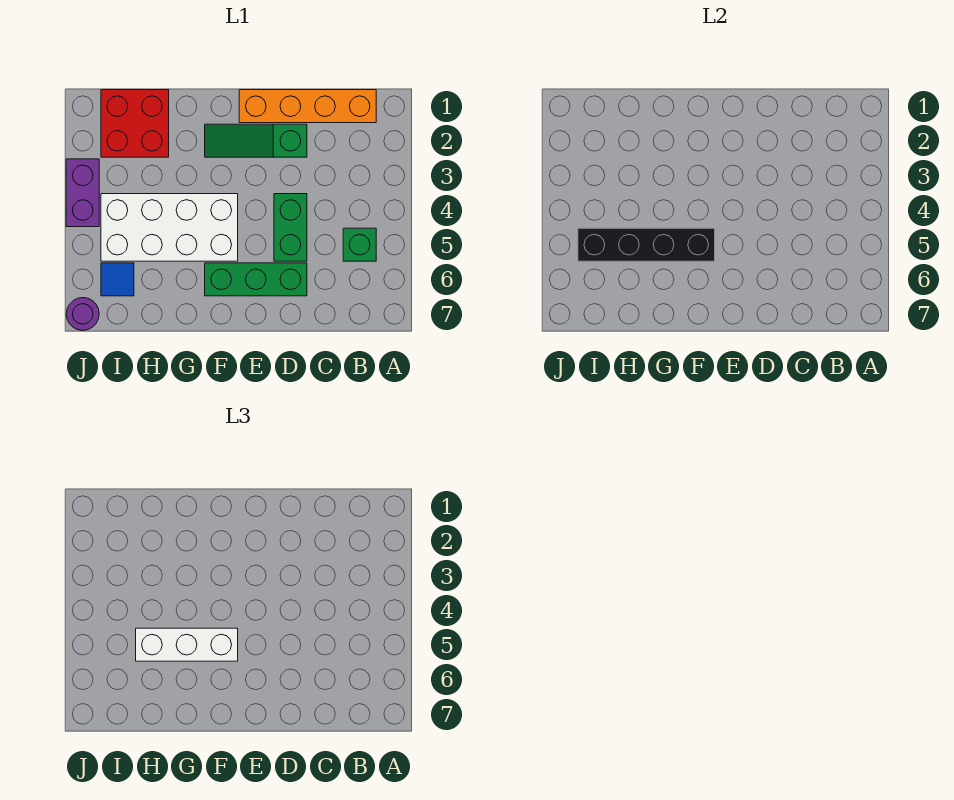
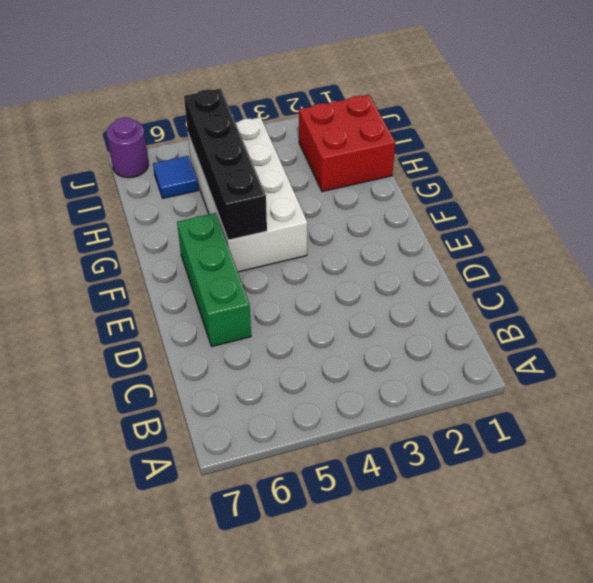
none -> orange brick B1:E1 level 1
none -> green brick B5 level 1
none -> green slope D2:F2 level 1 top D

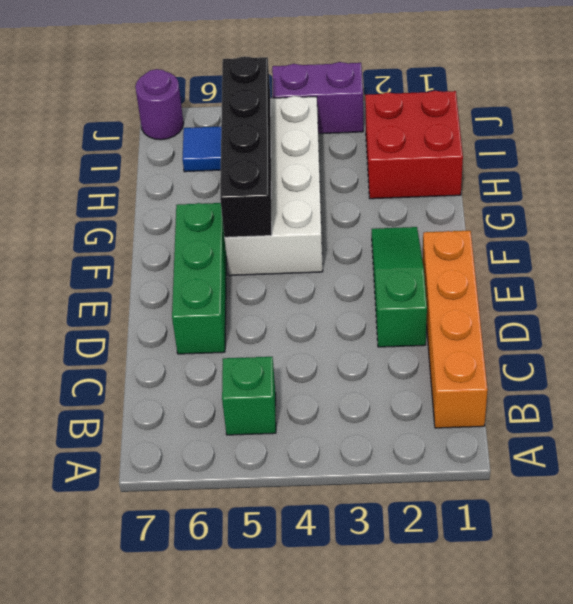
none -> green brick D4:D5 level 1
none -> white brick F5:H5 level 3

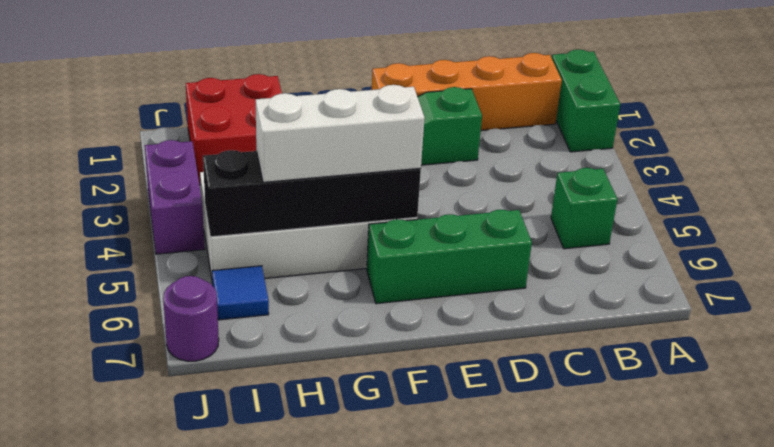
green brick A1:A2 level 1 -> green brick D4:D5 level 1

